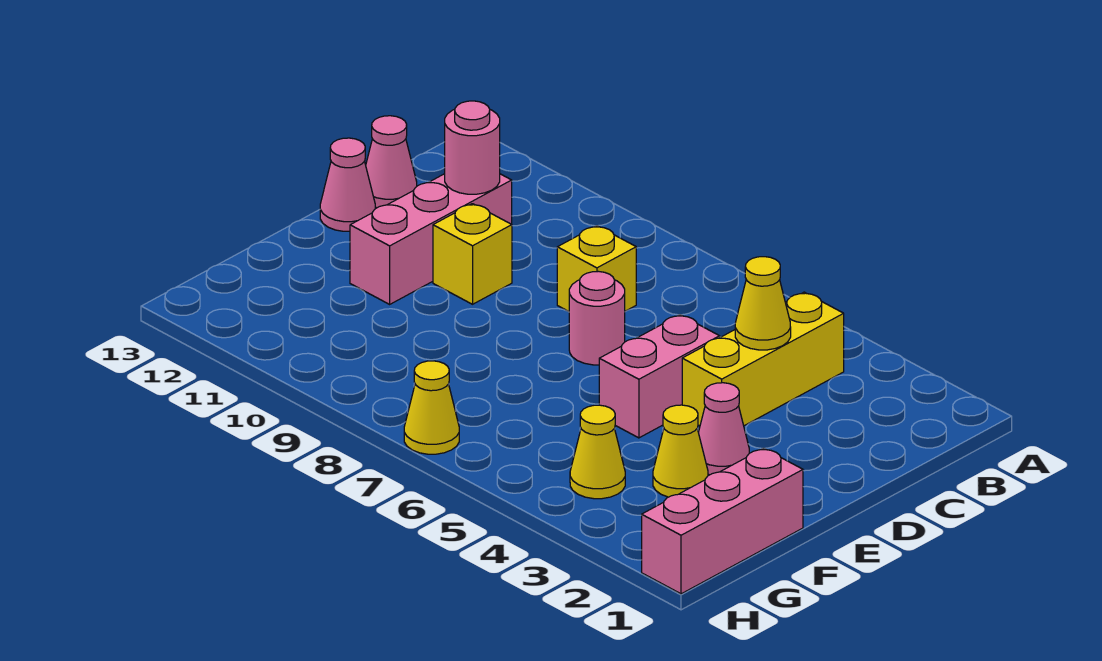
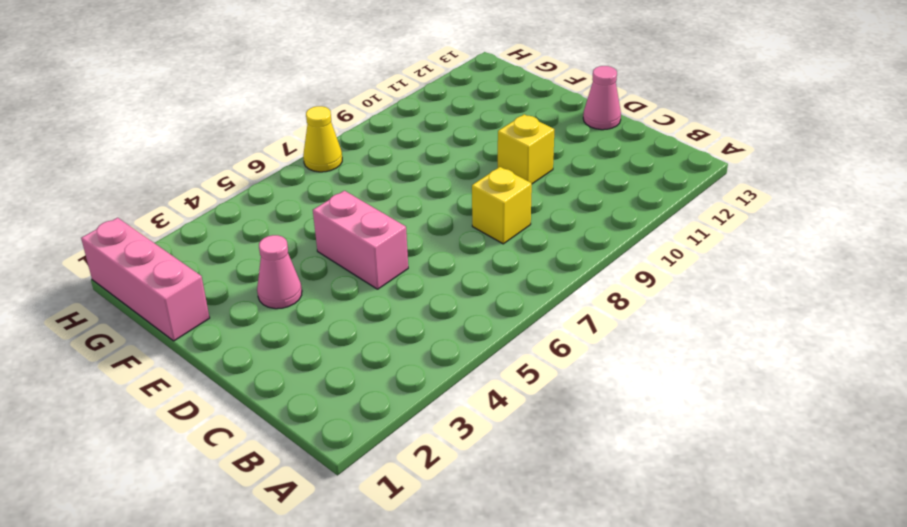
none -> yellow brick B4:D4 level 1
none -> pink brick C11:E11 level 1
none -> pink cone C13 level 1

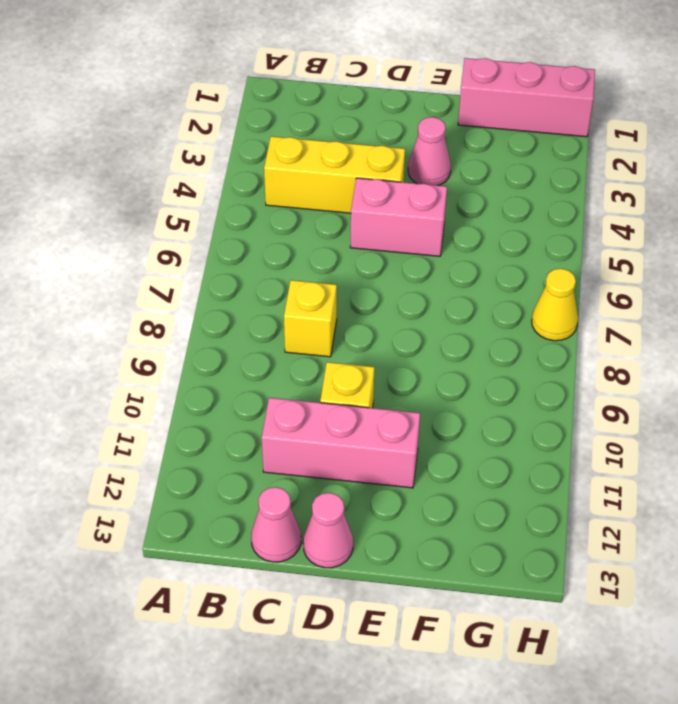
none -> pink round brick D7 level 1
none -> yellow cone F3 level 1
none -> yellow cone G4 level 1

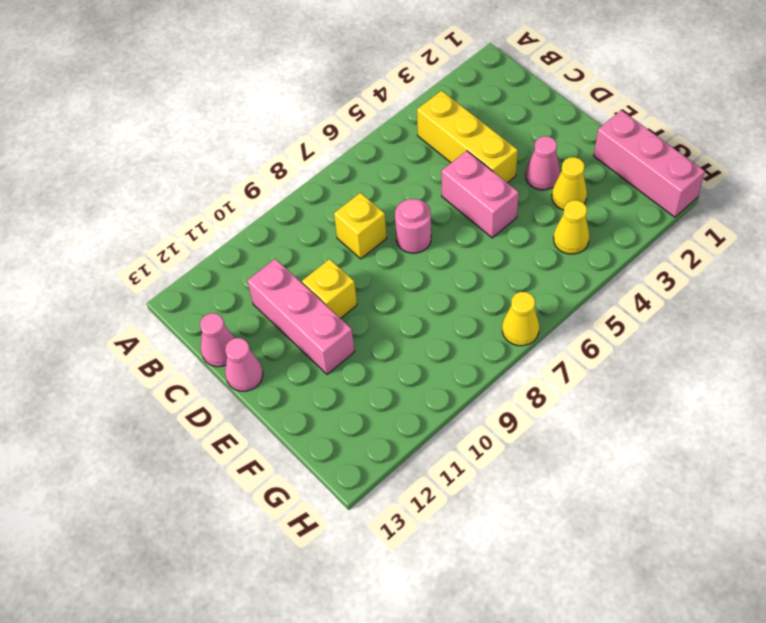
none -> yellow cone C4 level 2
none -> pink round brick C11 level 2

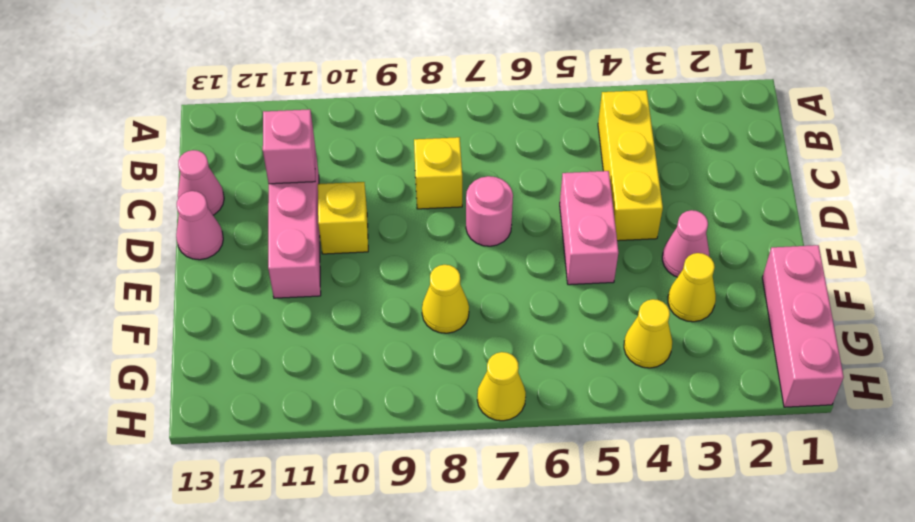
pink brick C11 level 2 -> pink round brick C11 level 2
yellow cone F8 level 1 -> yellow cone C4 level 2

